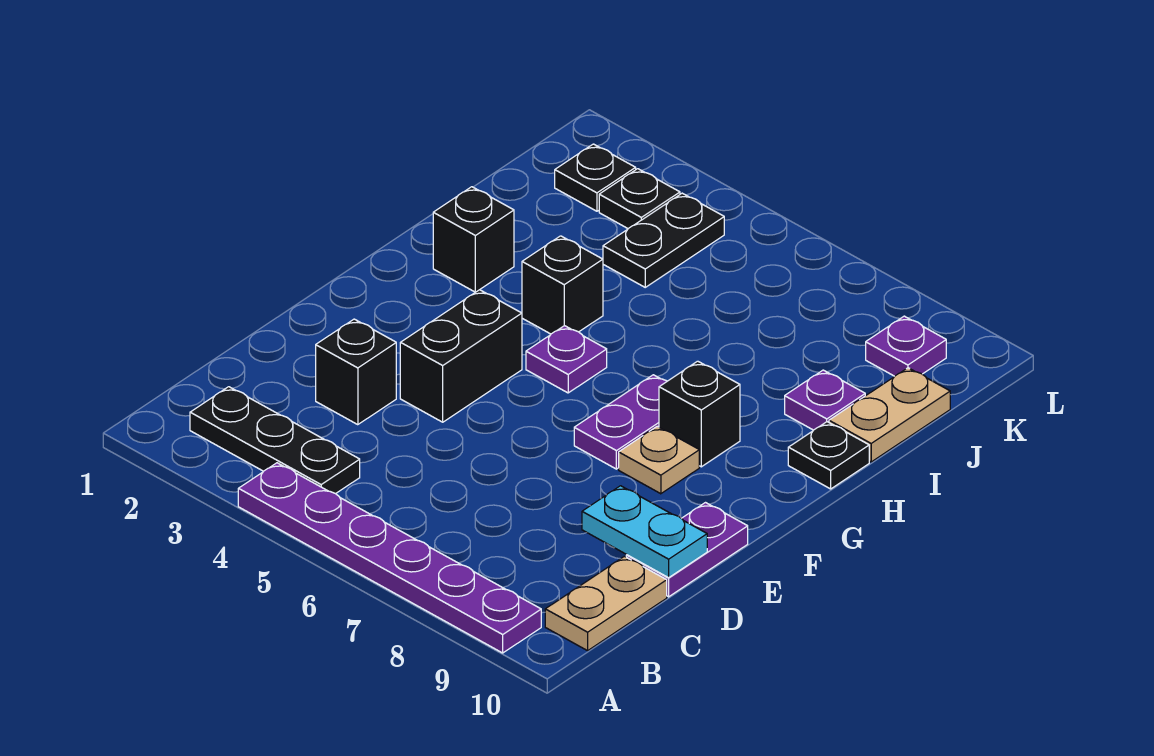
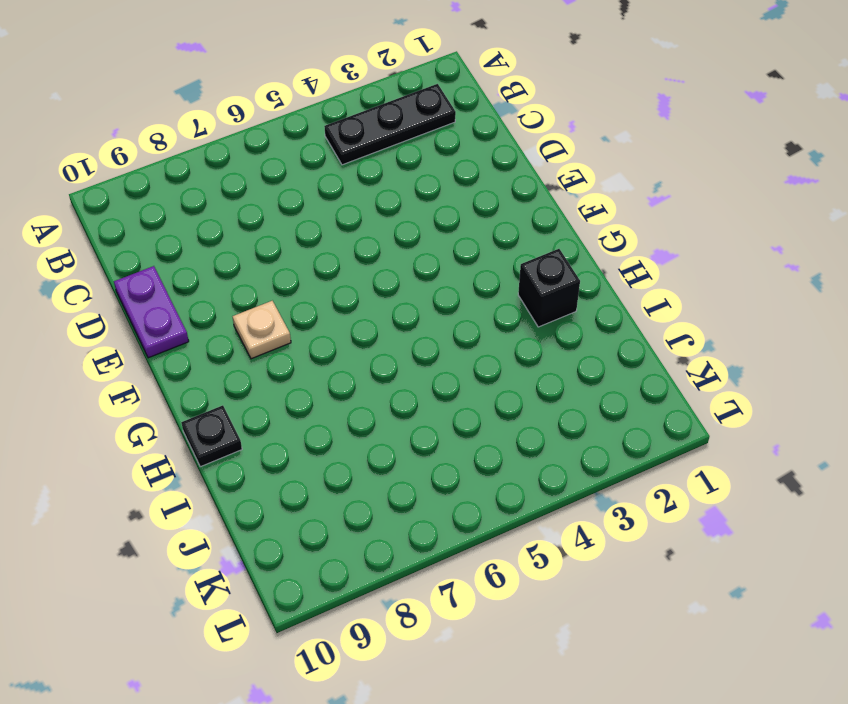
none -> purple plate A4:A9 level 1
none -> tan plate B10:C10 level 1
none -> black brick D3 level 1

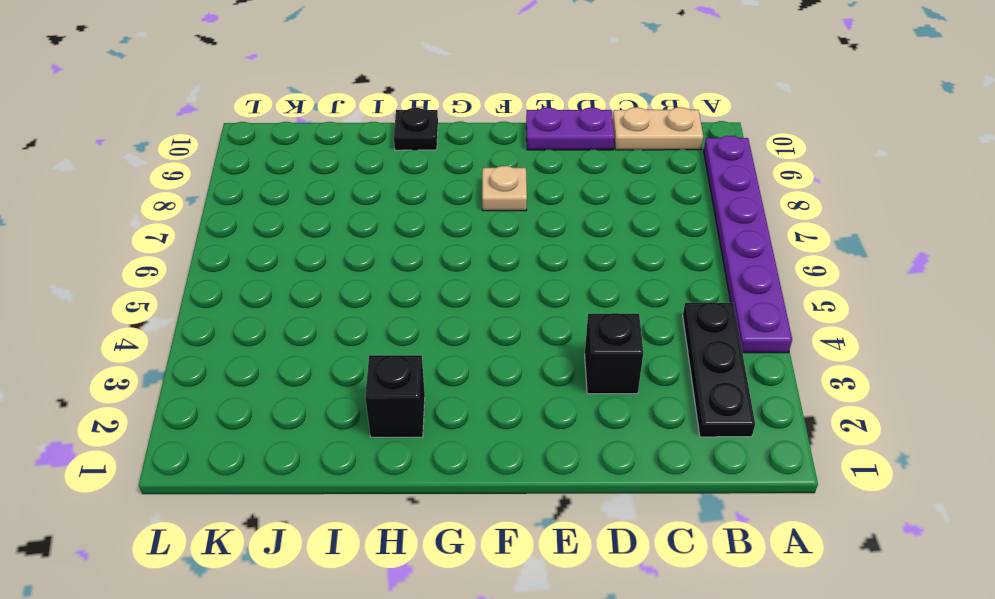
none -> black brick E4:F4 level 1
none -> purple plate F7:G7 level 1
none -> purple plate G5 level 1

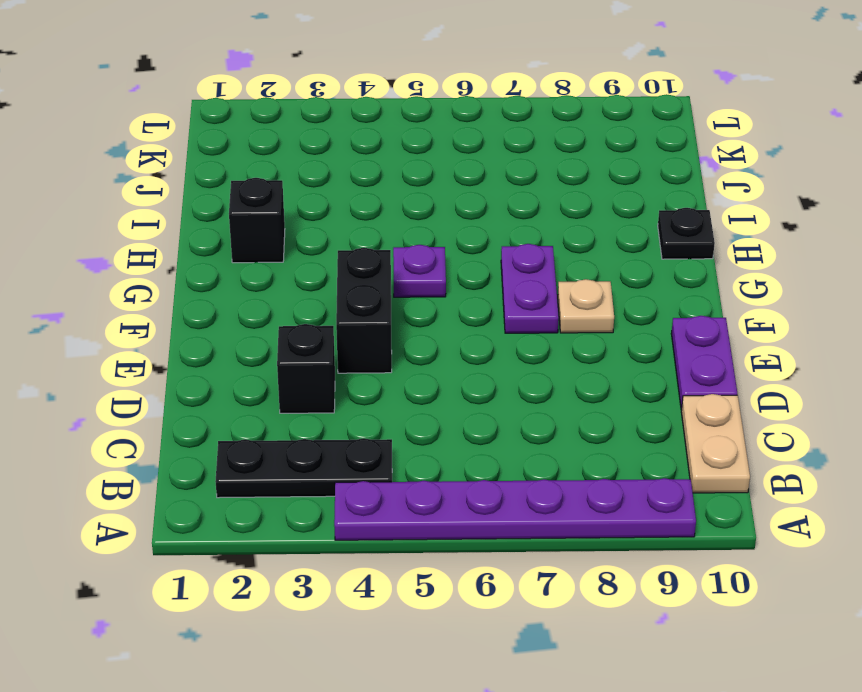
none -> black brick G8 level 1
none -> black brick H4 level 1
none -> purple plate I9 level 1

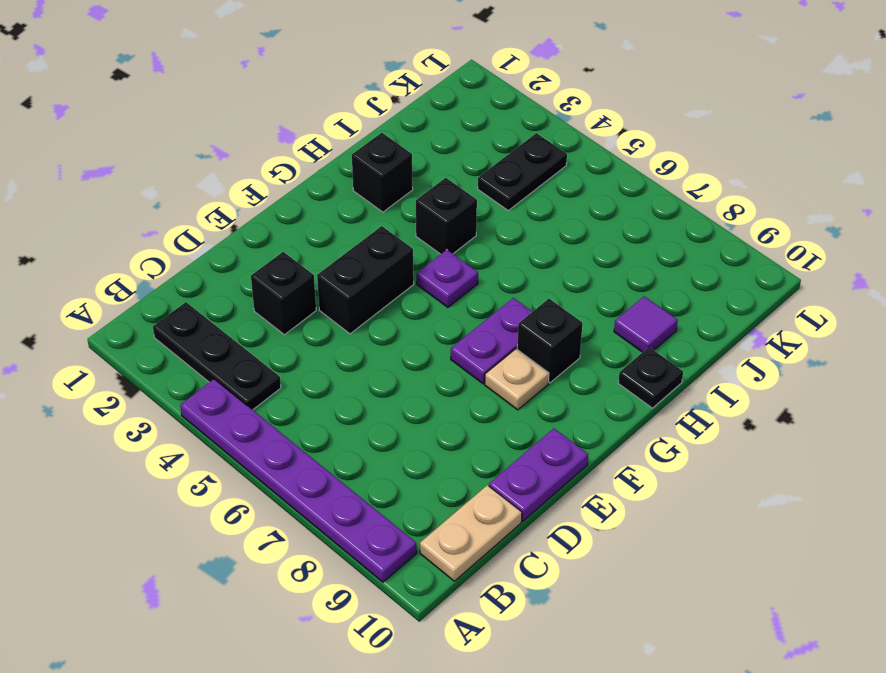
purple tile I9 level 1 -> purple plate I9 level 1
none -> tan plate I10:J10 level 1
none -> black plate K2 level 1
none -> black plate K3 level 1

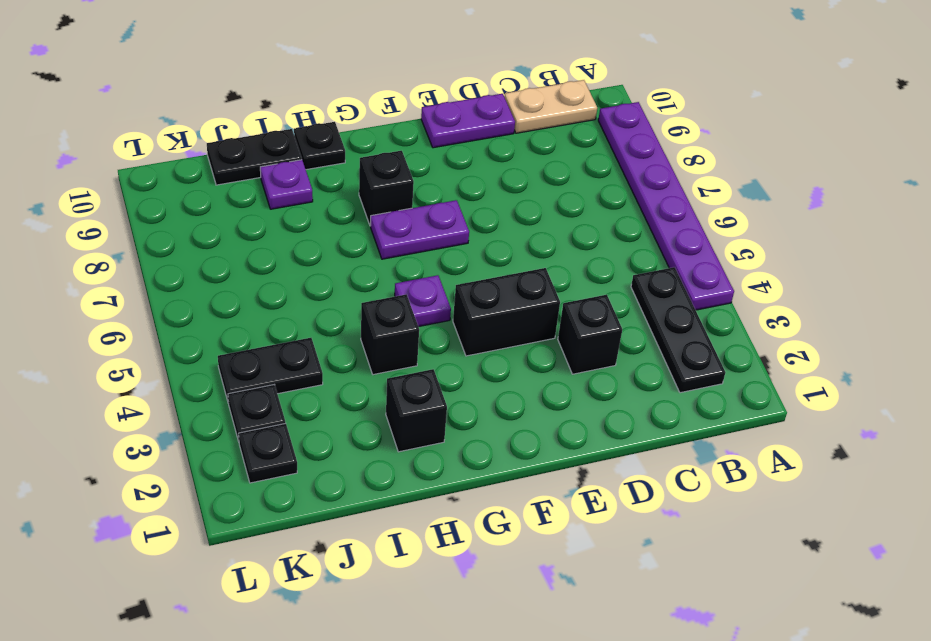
black plate I10:J10 level 1 -> tan plate I10:J10 level 1
none -> tan plate F8 level 1
none -> purple plate K9 level 1
none -> cyan plate D9:D10 level 2

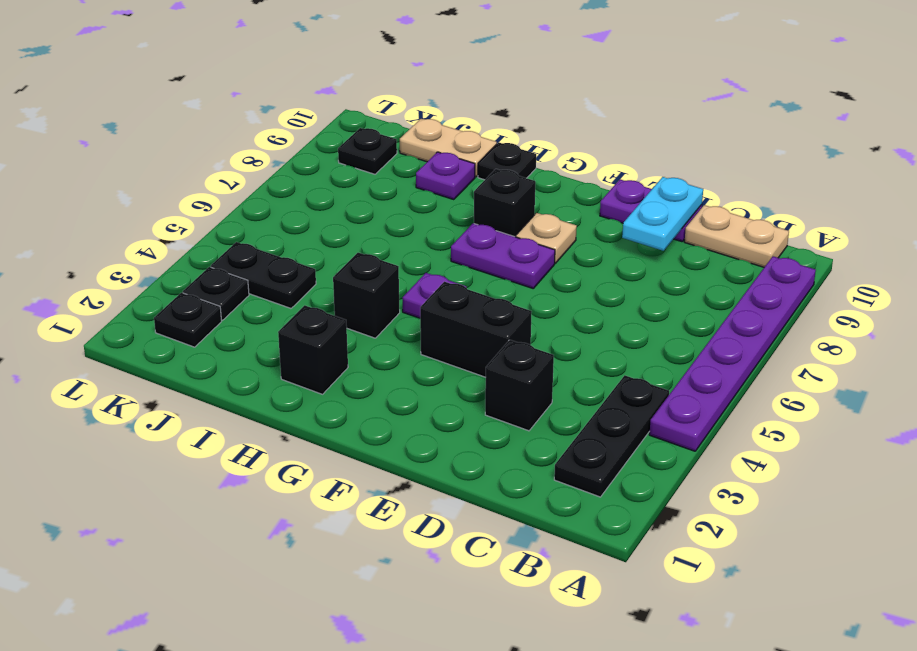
black plate K9 level 1 -> purple plate K9 level 1

